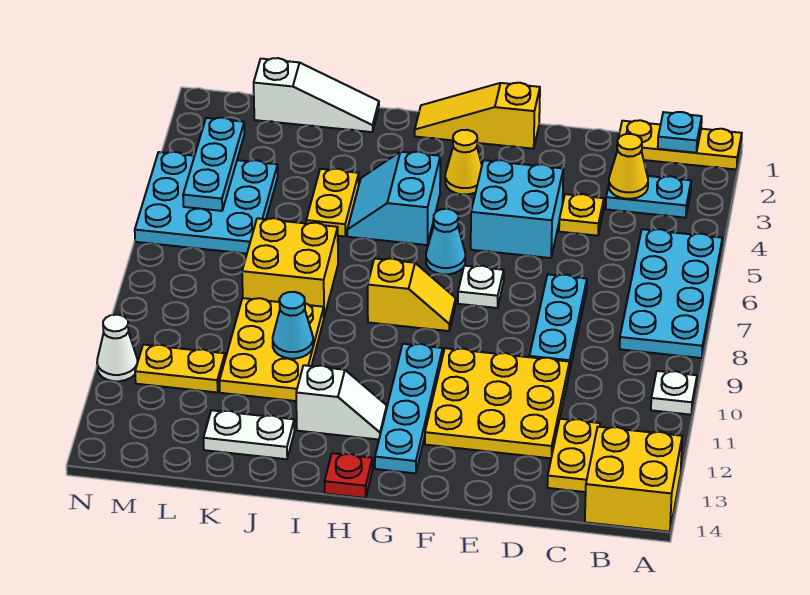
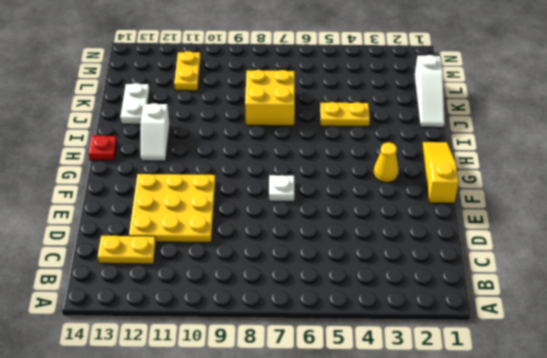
none -> yellow plate A1:C1 level 1
none -> cyan plate A5:B8 level 1
none -> white plate A10 level 1
none -> yellow brick A13:B14 level 1

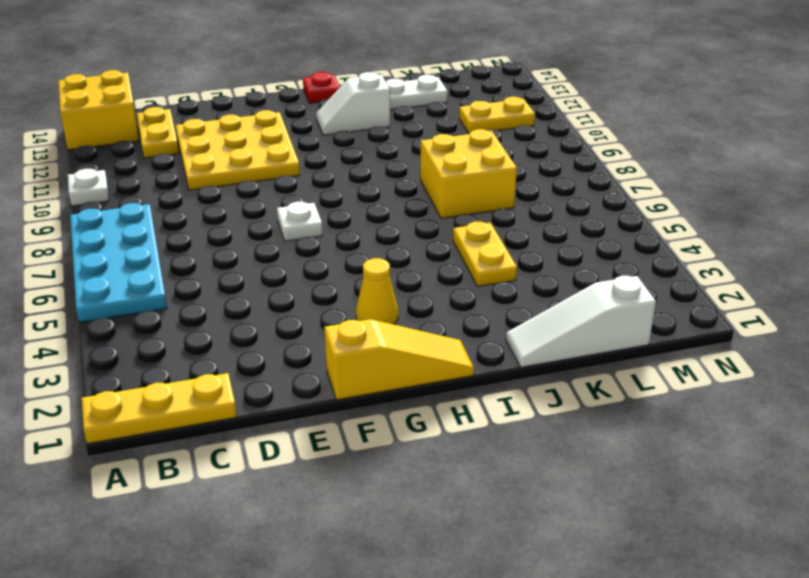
none -> cyan plate B3:C3 level 1
none -> yellow plate D4 level 1
none -> cyan plate D7:D9 level 1
none -> cyan brick E4:F5 level 1

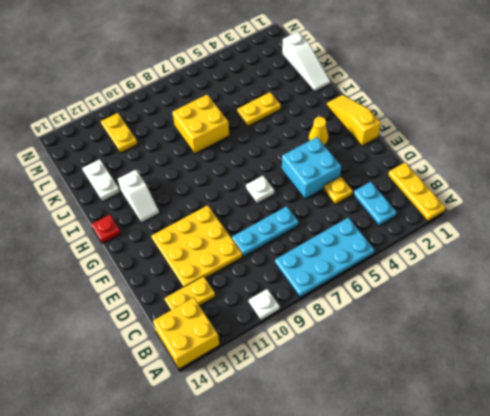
none -> cyan cone G6 level 1
none -> yellow slope G8:H8 level 1 top H
none -> cyan plate G10:G13 level 1
none -> cyan slope H4:I5 level 1 top H

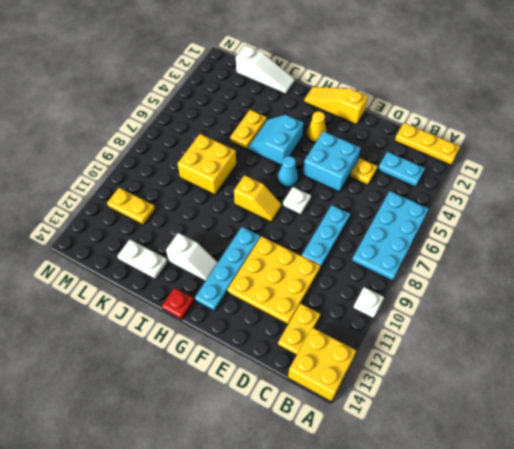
none -> yellow plate J9:K11 level 1
none -> cyan plate L4:N6 level 1
none -> white cone N11 level 1
none -> cyan plate B1 level 2

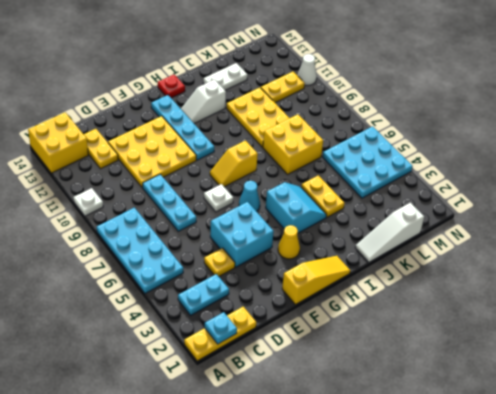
none -> yellow cone C3 level 2
none -> cyan cone J10 level 2
none -> cyan plate M3:M5 level 2

